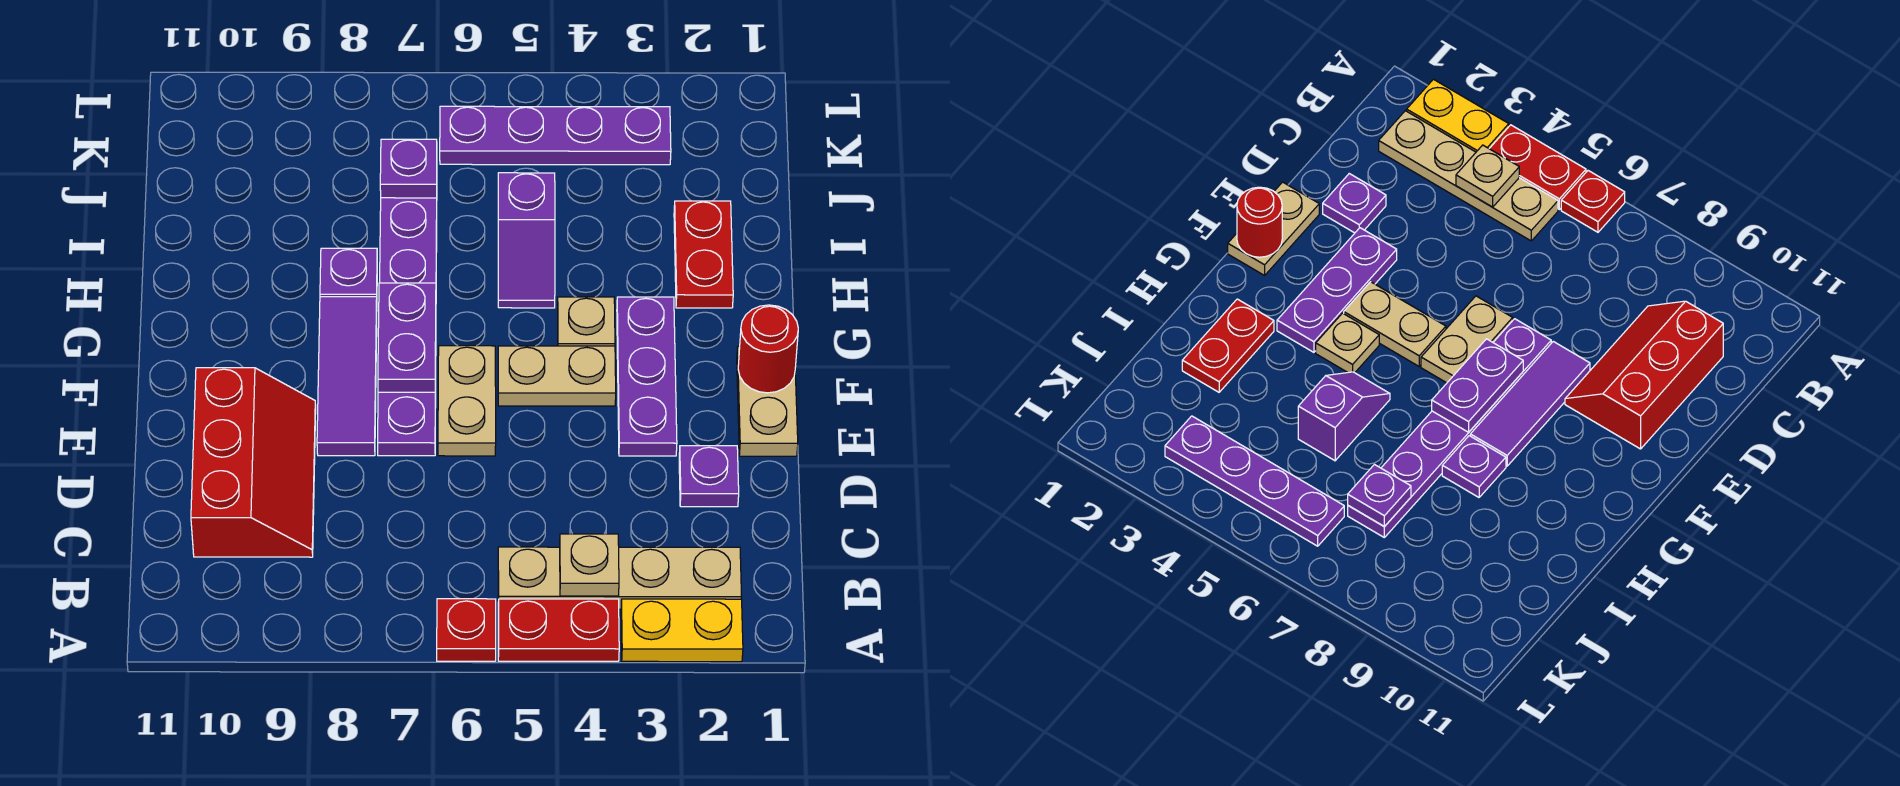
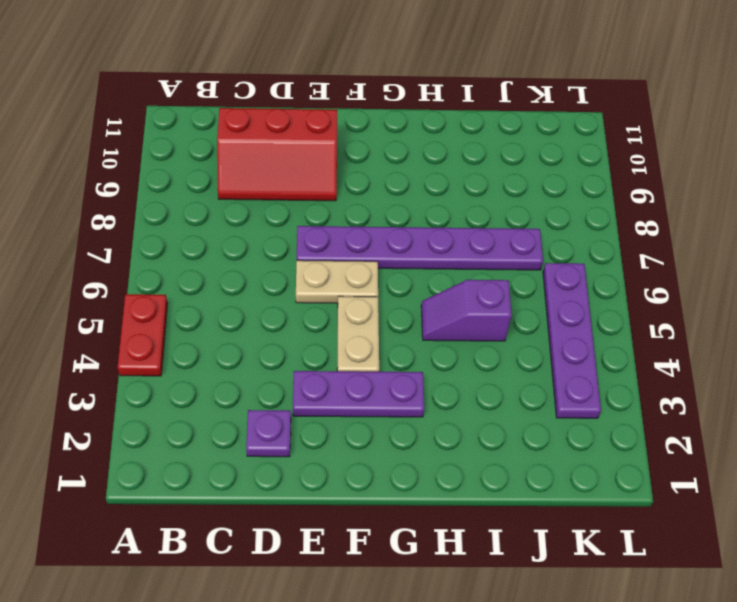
none -> yellow plate A2:A3 level 1
none -> red plate A6 level 1
none -> tan plate B2:B5 level 1

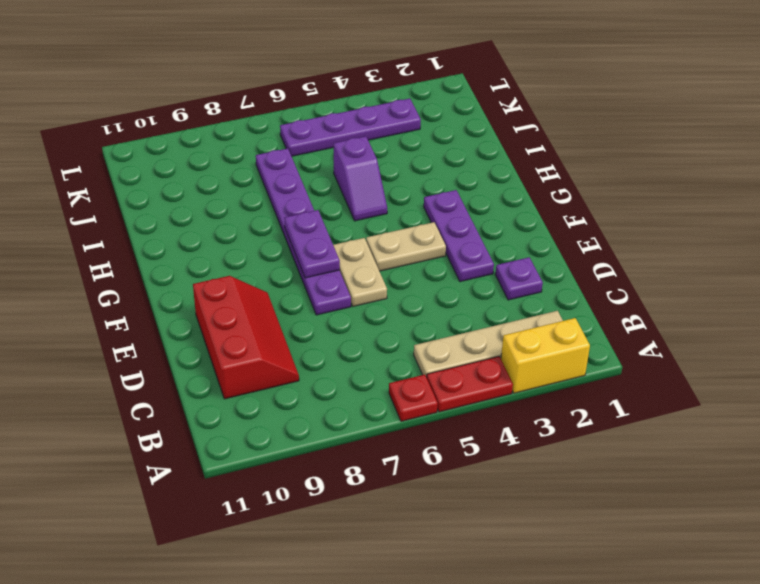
yellow brick A2:A3 level 1 -> yellow plate A2:A3 level 1
none -> tan plate E1:F1 level 1
none -> purple tile E8:G8 level 1
none -> tan plate G4 level 1

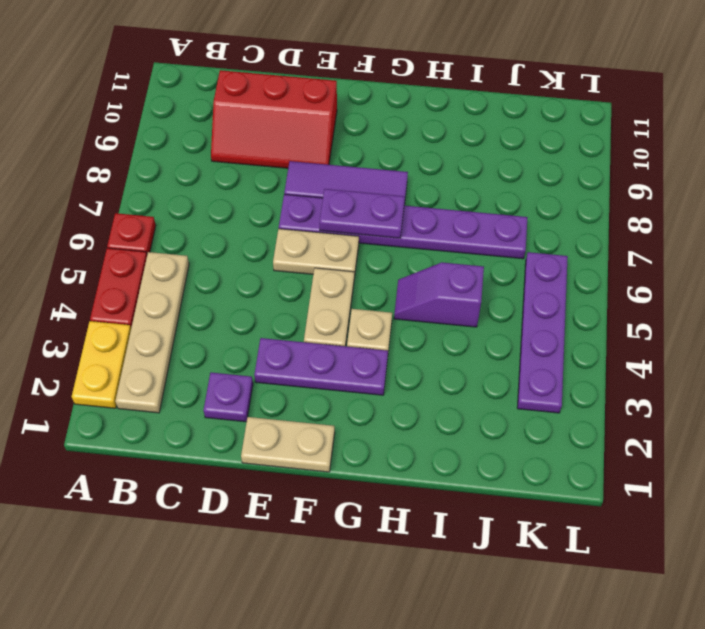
none -> red plate H2:I2 level 1
none -> purple plate H8 level 1
none -> tan plate B4 level 2

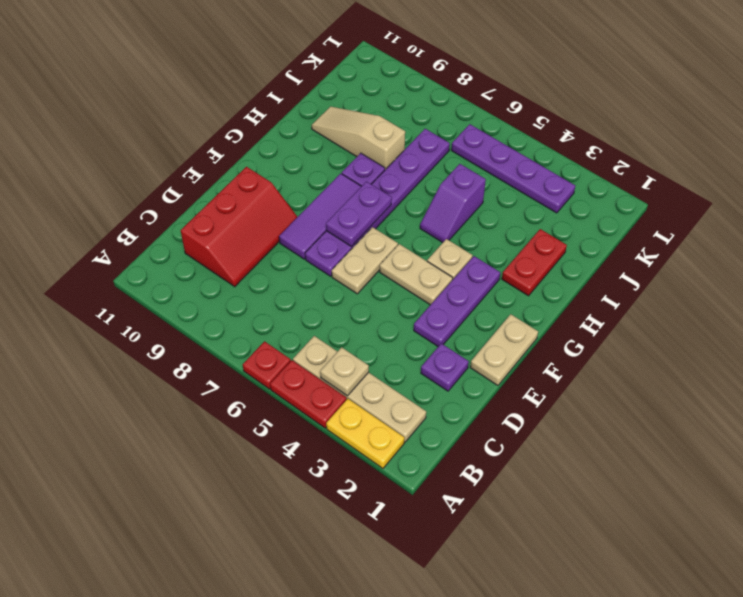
tan slope I8:I10 level 1 top 8 -> none
none -> red round brick F1 level 2
none -> purple plate J7 level 2

